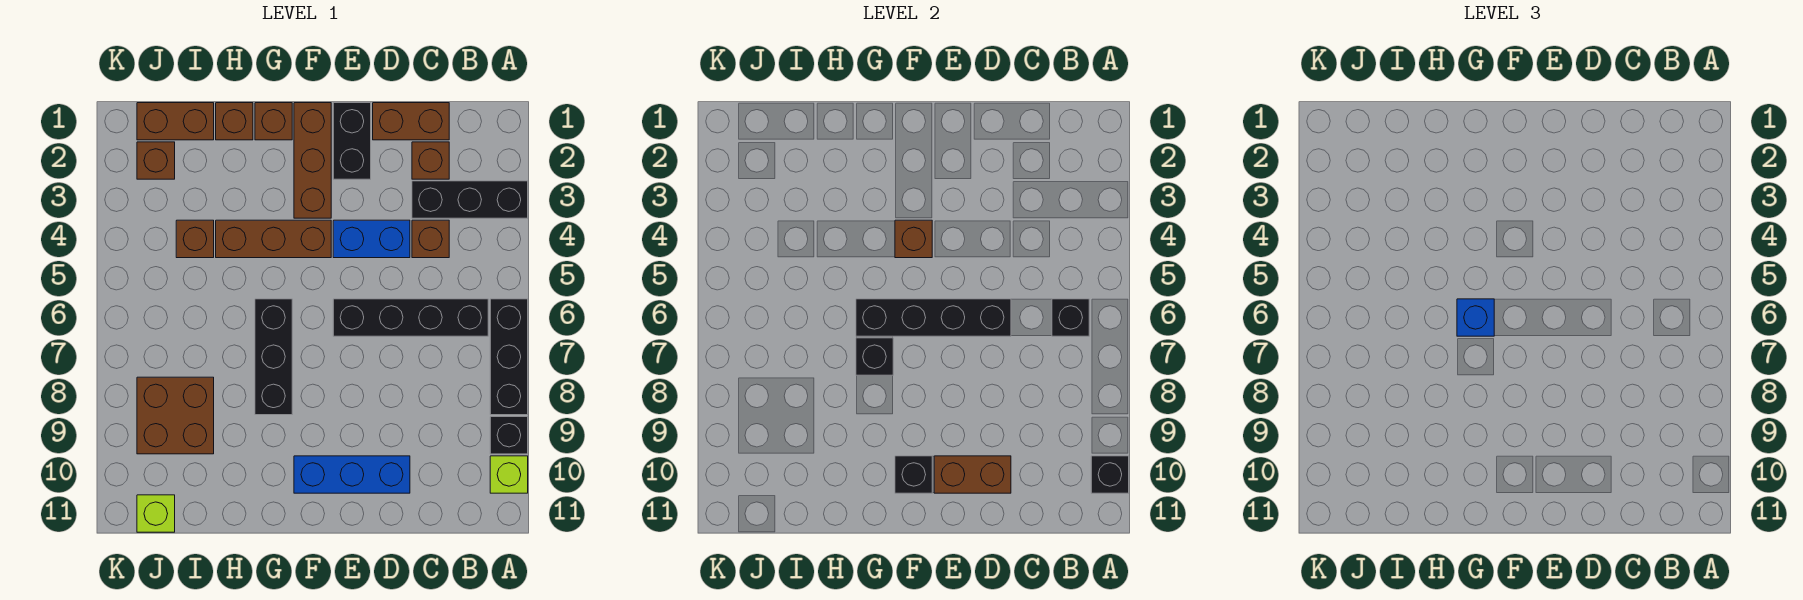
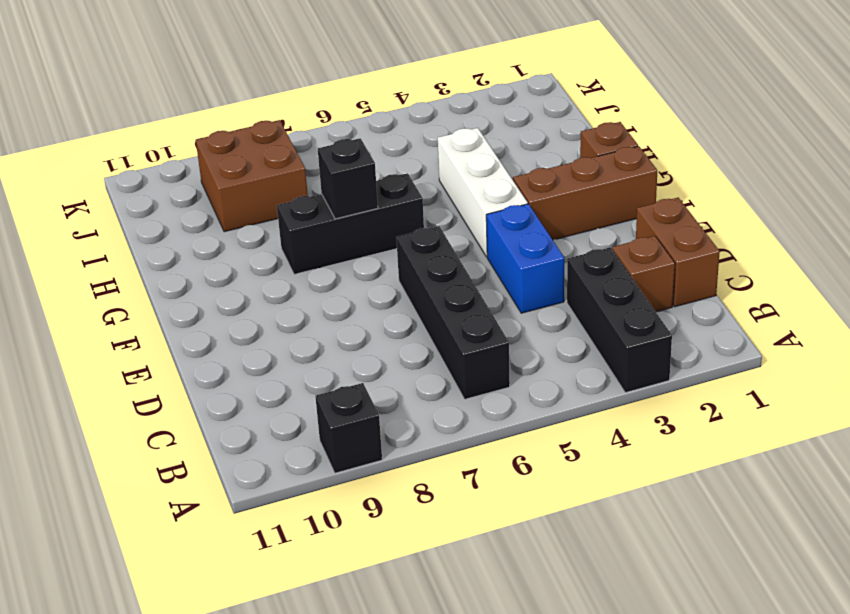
white brick F4:H4 level 1 -> brown brick F4:H4 level 1
none -> black brick A6:A8 level 1
none -> lime brick A10 level 1
none -> brown brick C4 level 1

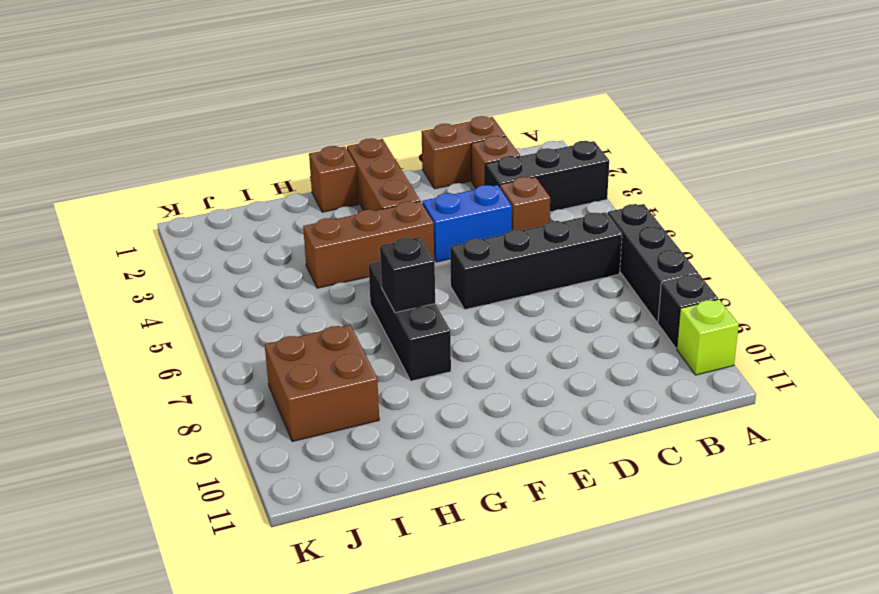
none -> blue brick D10:F10 level 1
none -> black brick E1:E2 level 1
none -> brown brick H1 level 1

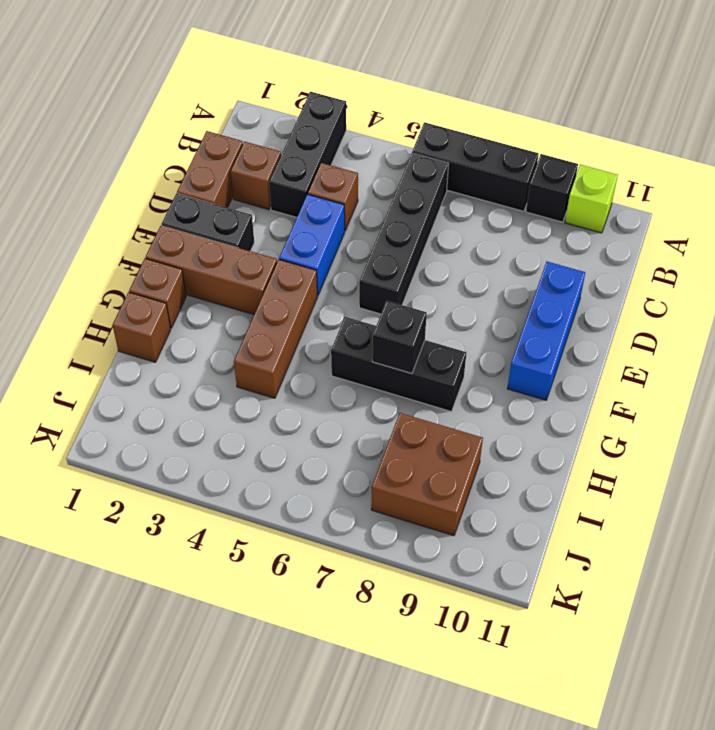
none -> brown brick I1:J1 level 1
none -> brown brick I4 level 1
none -> brown brick J2 level 1

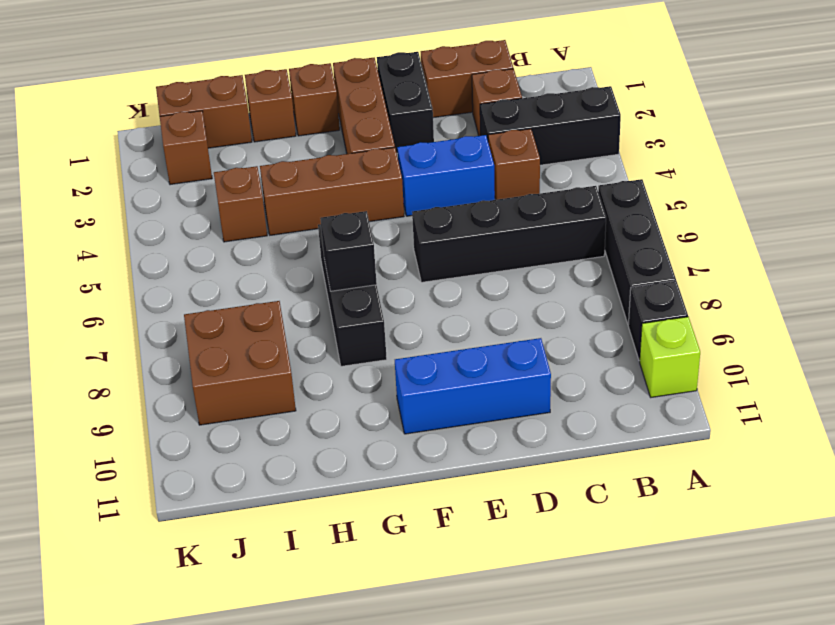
none -> lime brick J11 level 1
none -> black brick A10 level 2
none -> black brick B6 level 2

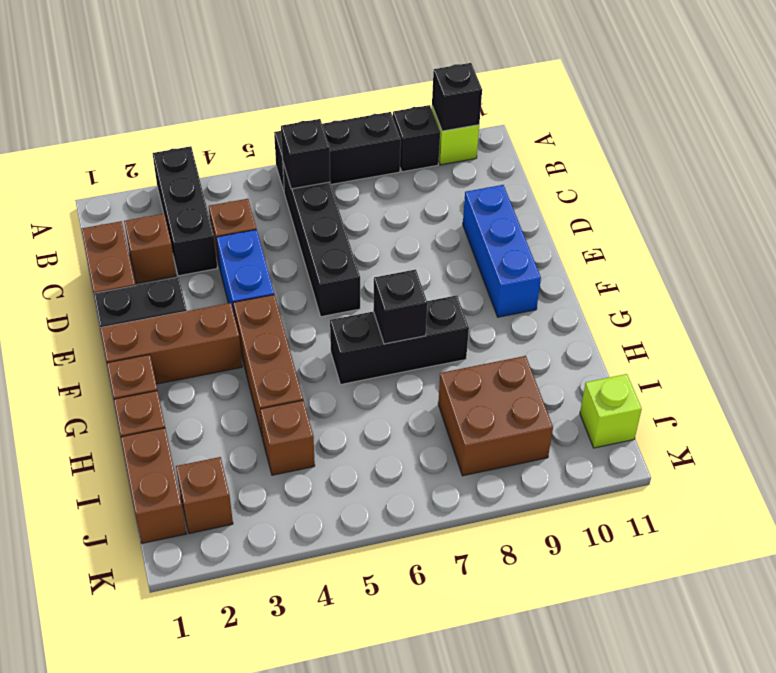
none -> black brick D6:G6 level 2
none -> brown brick D10:E10 level 2
none -> brown brick F4 level 2

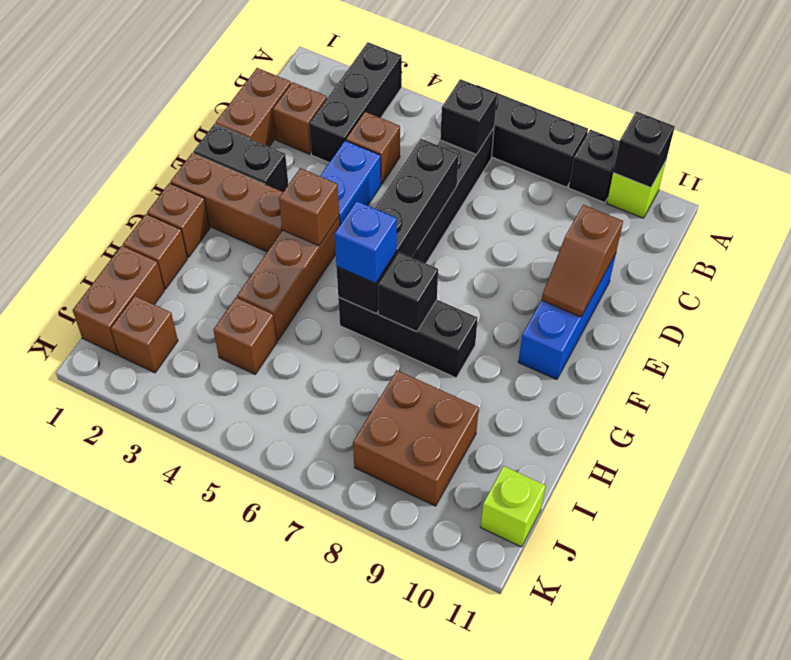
brown slope D10:E10 level 2 top D -> brown brick D10:E10 level 2
none -> black brick F10 level 2

